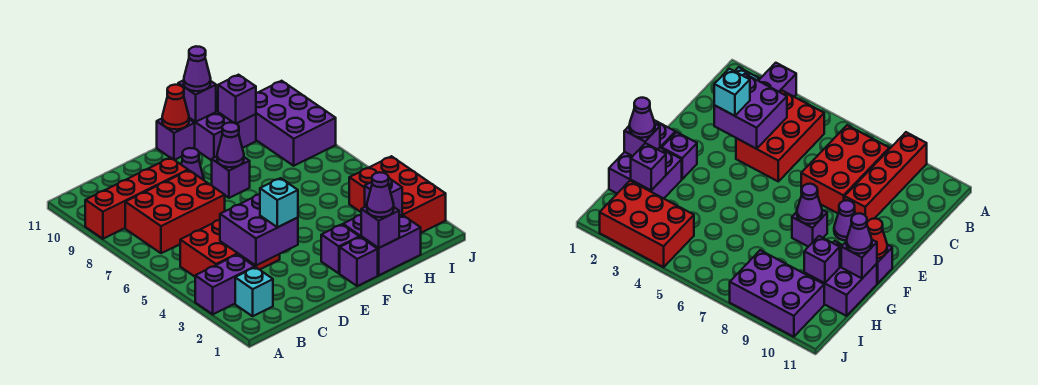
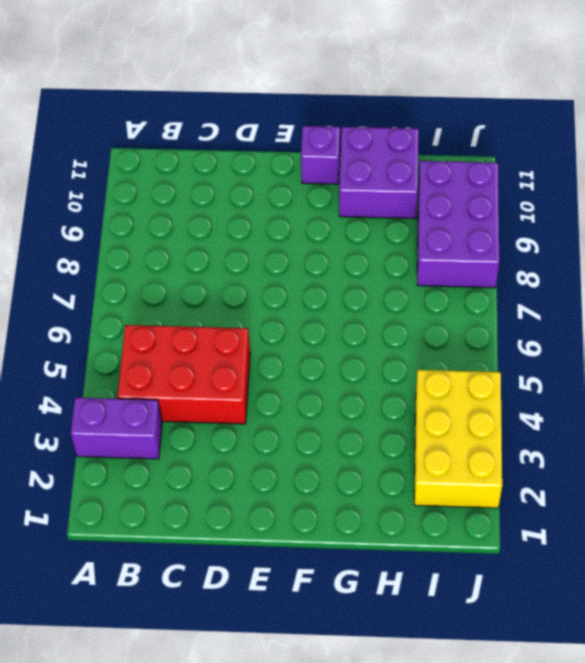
yellow brick I2:J4 level 1 -> red brick I2:J4 level 1
none -> red brick A9:D9 level 1
none -> cyan brick B2 level 1
none -> red brick B7:D8 level 1

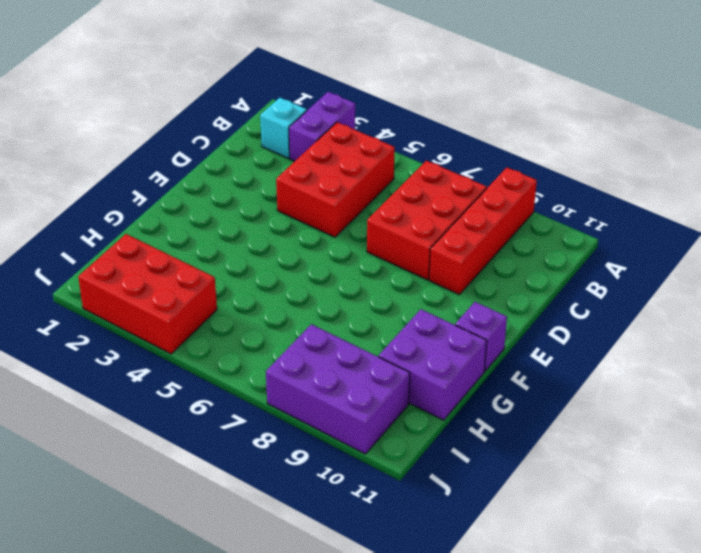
none -> purple cone E9 level 1
none -> purple brick F1 level 1
none -> purple brick F2 level 1

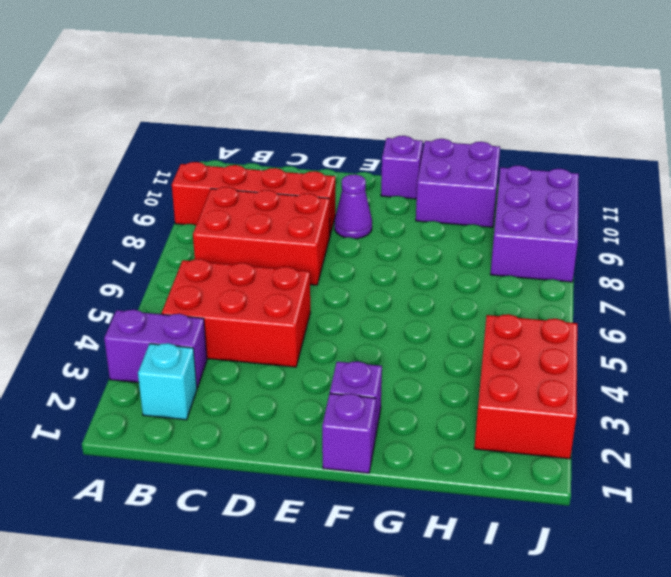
none -> purple brick F8 level 1
none -> purple brick G1:H2 level 1
none -> purple brick C3:D4 level 2

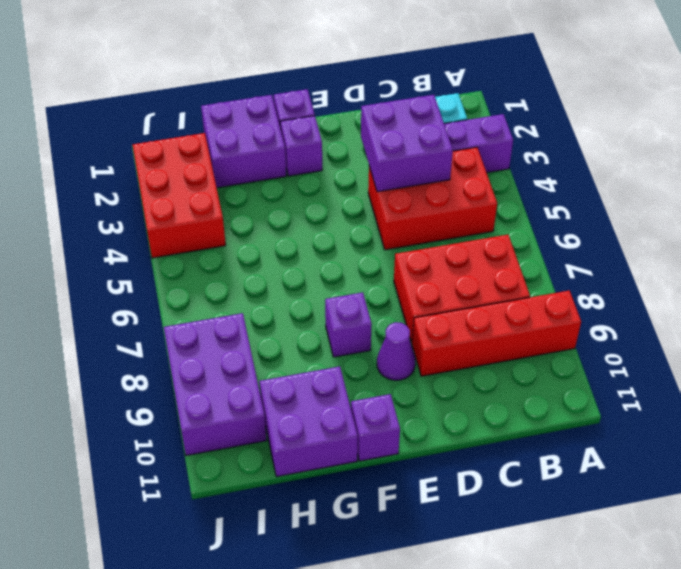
none -> purple cone F8 level 2
none -> red cone F11 level 2
none -> purple brick G1 level 2

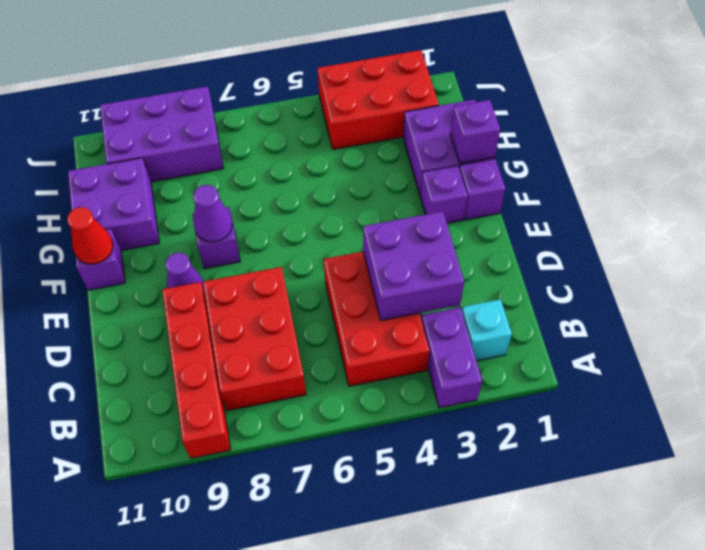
none -> purple brick G11 level 2
none -> purple brick H2 level 2
none -> purple brick H10 level 2

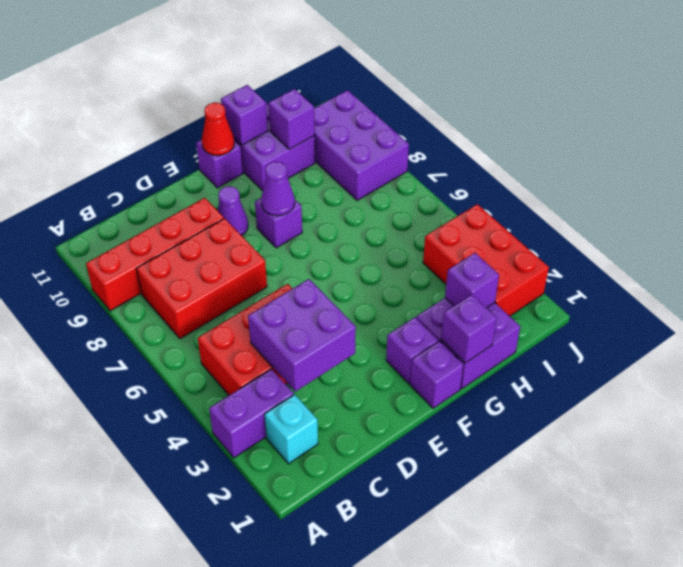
none -> cyan brick D3 level 3
none -> purple cone G1 level 3
none -> purple cone G11 level 3

